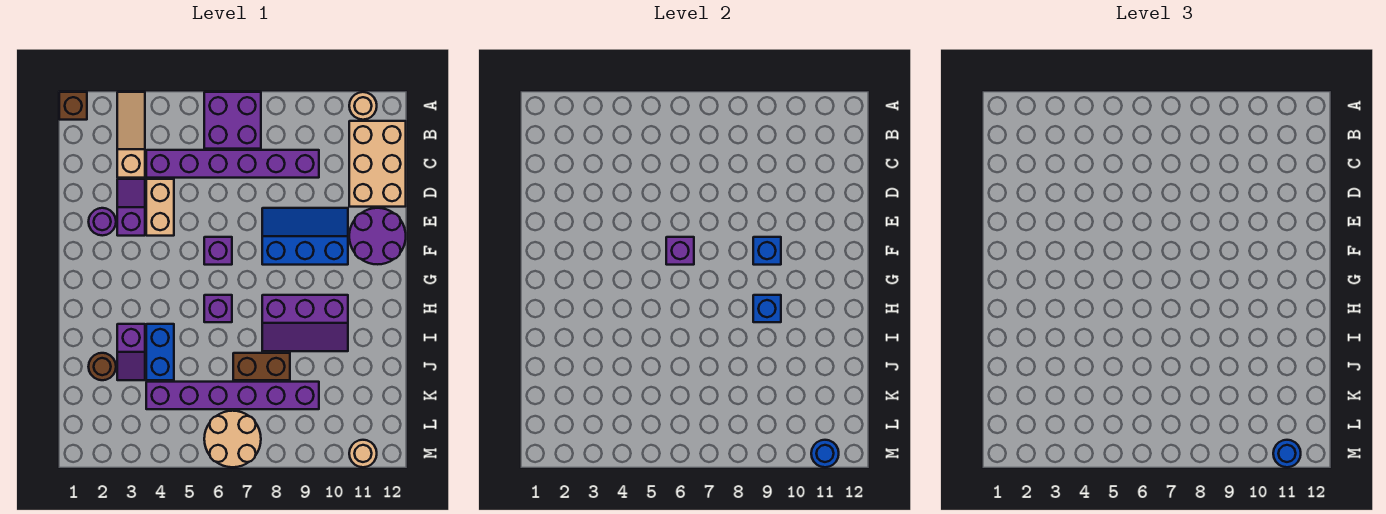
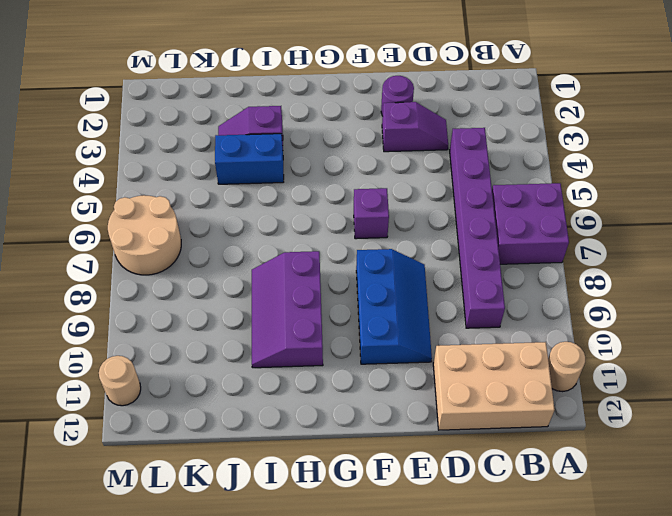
none -> brown brick A1 level 1
none -> tan slope A3:C3 level 1 top C
none -> tan brick D4:E4 level 1

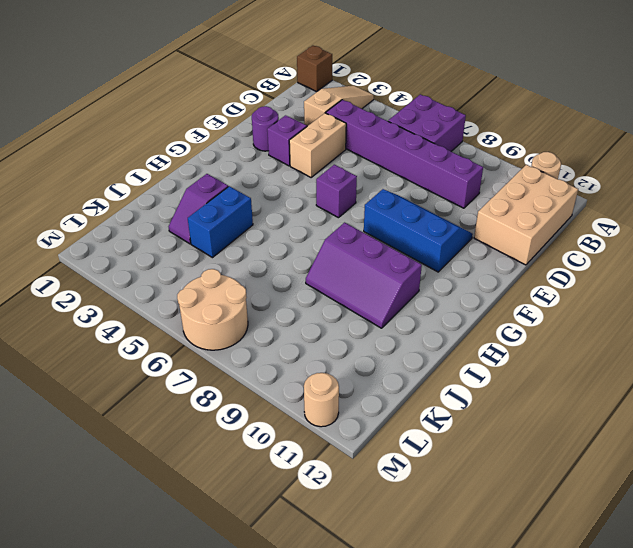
none -> purple round brick E11:F12 level 1
none -> purple brick H6 level 1
none -> brown round brick J2 level 1

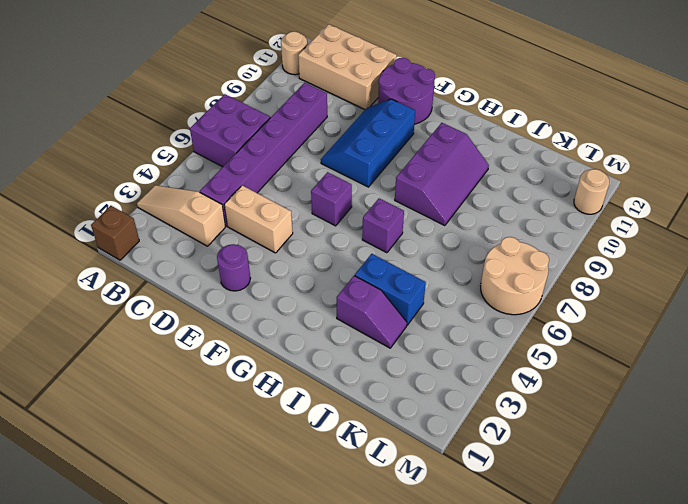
none -> purple slope D3:E3 level 1 top E
none -> brown round brick J2 level 1
none -> brown brick J7:J8 level 1

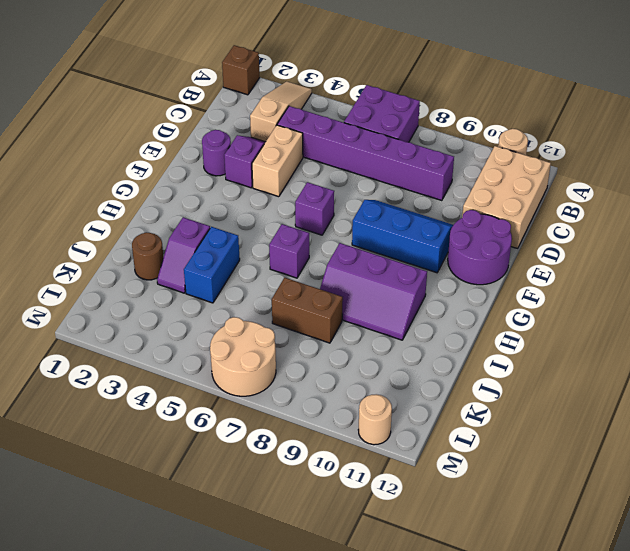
none -> purple brick K4:K9 level 1
none -> purple brick F6 level 2
none -> blue brick F9 level 2

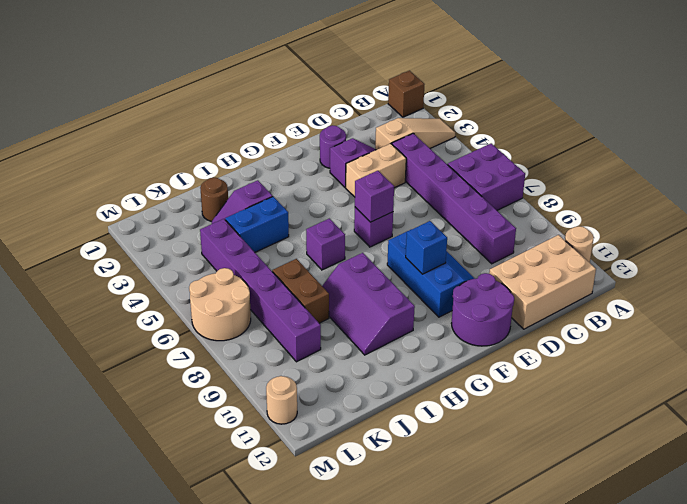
none -> blue brick H9 level 2
none -> blue round brick M11 level 2
none -> blue round brick M11 level 3

